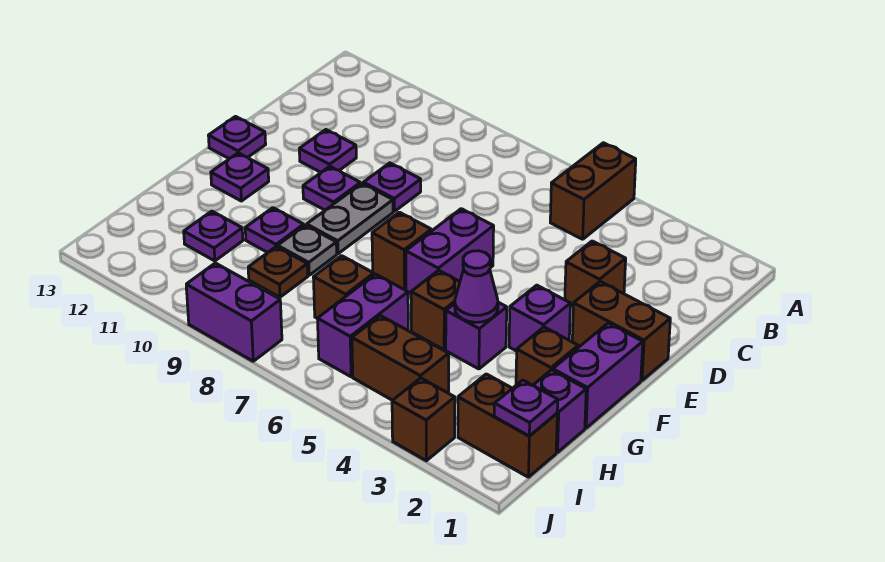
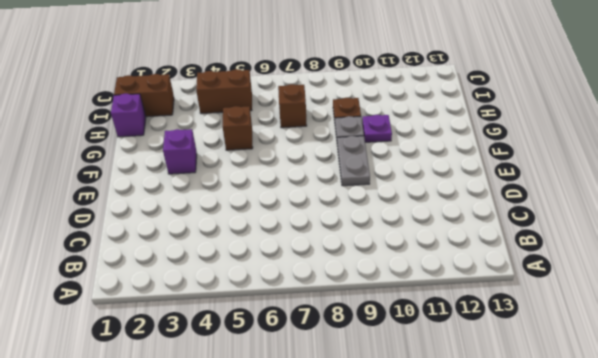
none -> brown brick A5:B5 level 1
none -> brown brick D3 level 1
none -> purple plate D9 level 1

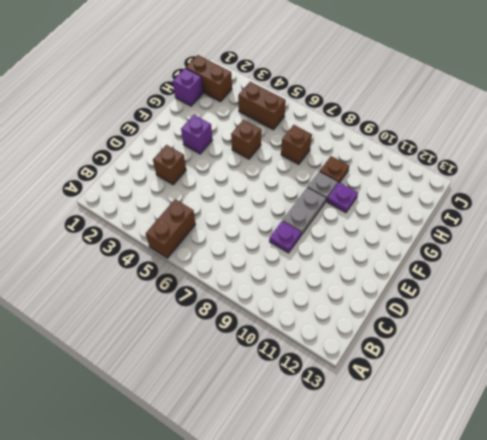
none -> purple plate D11 level 1
none -> brown brick E1:E2 level 1
none -> purple brick E6:F6 level 1

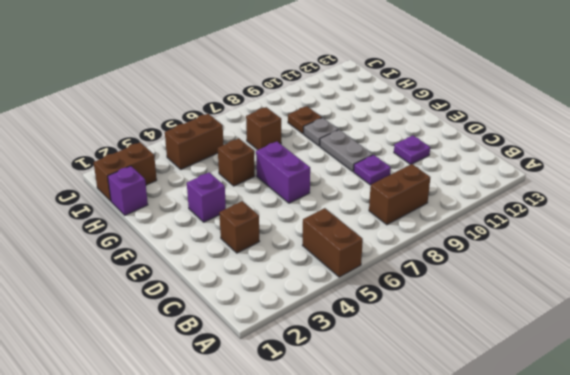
brown brick B8:B9 level 1 -> brown brick E1:E2 level 1
none -> purple plate E10 level 1
none -> purple plate E13 level 1
none -> purple brick F1:G1 level 1

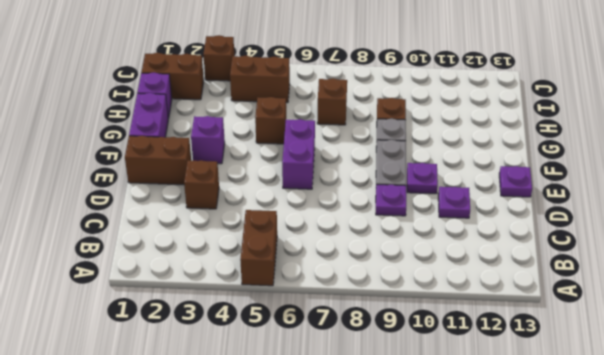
none -> brown brick F7 level 1
none -> purple plate F12 level 1
none -> brown brick G2 level 1

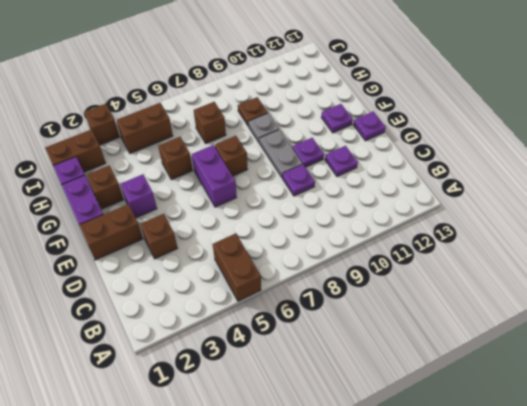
none -> purple brick G4 level 1
none -> purple plate G10 level 1
none -> purple brick H6:I6 level 1

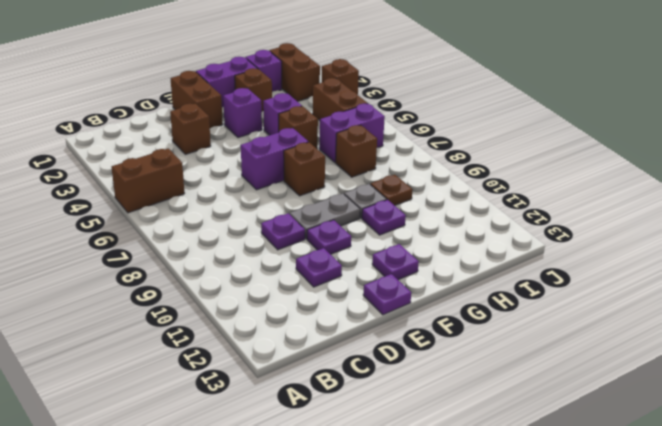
none -> purple plate H11 level 1
none -> purple brick J8:J9 level 1
none -> purple cone G4 level 2

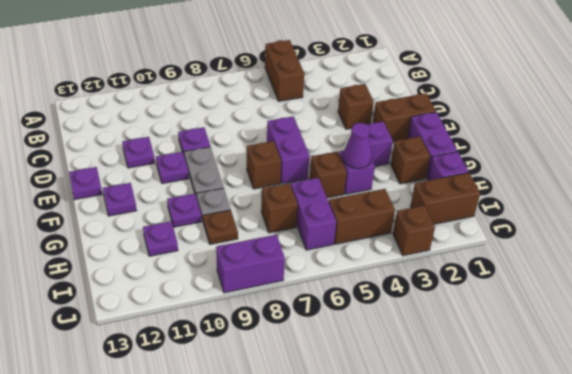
none -> purple plate I1 level 2

